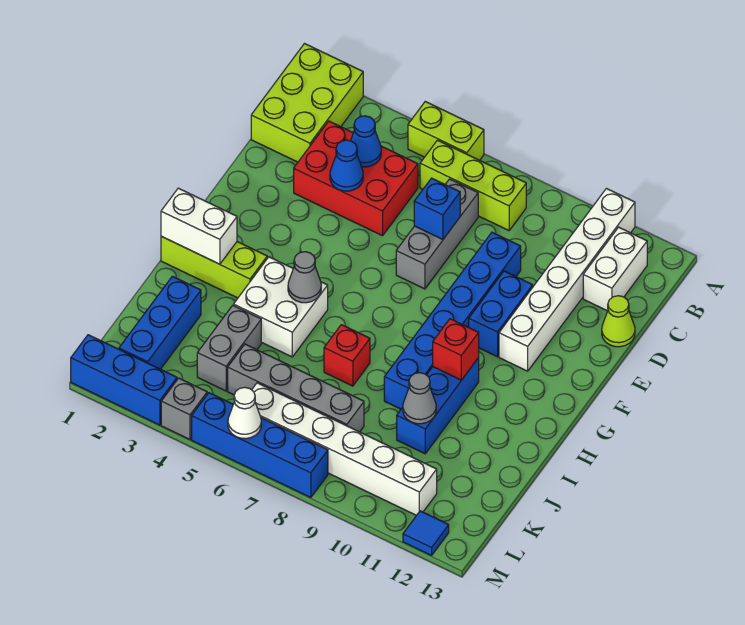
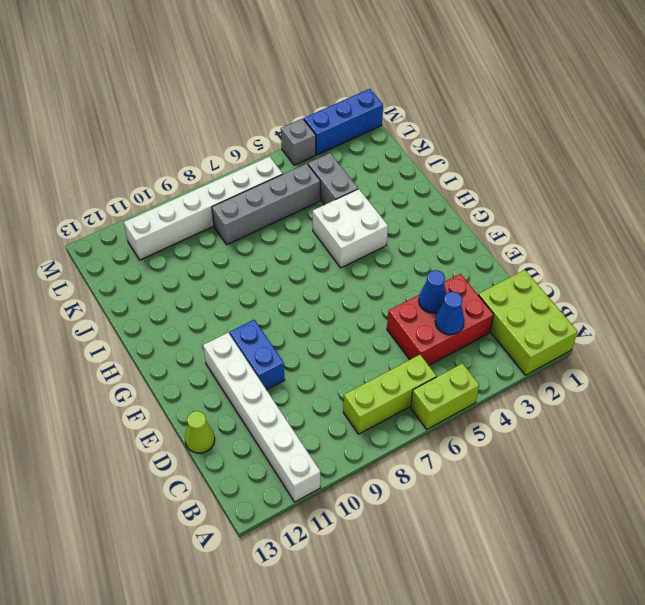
none -> white brick B12:C12 level 1
none -> grey brick C7:E7 level 1
none -> blue brick D9:I9 level 1
none -> lime brick H1:H3 level 1

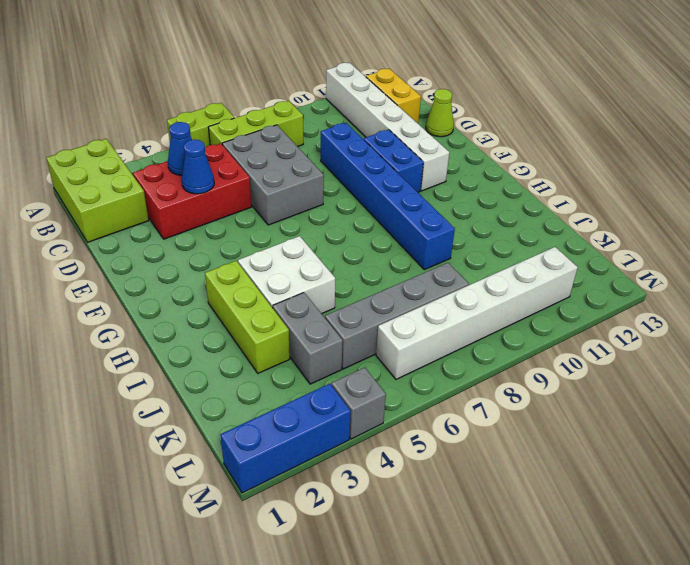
yellow brick B12:C12 level 1 -> white brick B12:C12 level 1
grey brick C6:E7 level 1 -> grey brick C7:E7 level 1
lime brick H3:J3 level 1 -> lime brick H1:H3 level 1
none -> blue brick H10:J10 level 1
none -> red brick I7 level 1
none -> blue brick J2:L2 level 1
none -> blue brick M5:M8 level 1

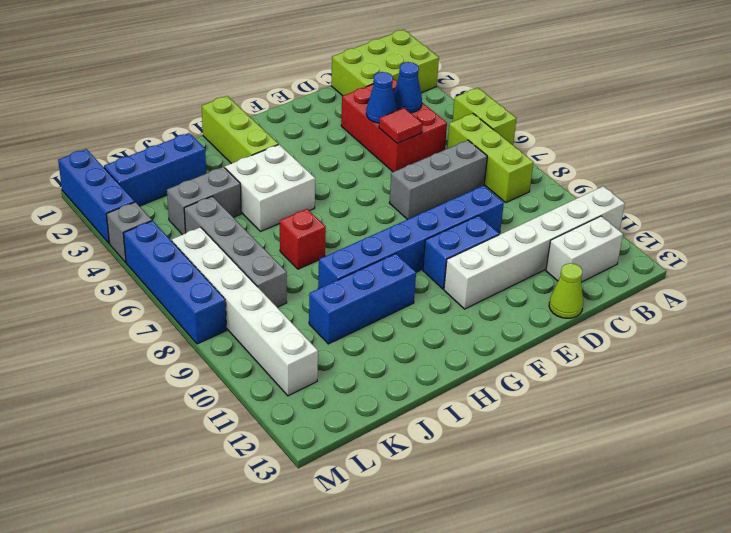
red tile D5 level 2 -> none
none -> blue tile M12 level 1
none -> blue brick D7 level 2
none -> white brick H1:H2 level 2
none -> grey cone H5 level 2

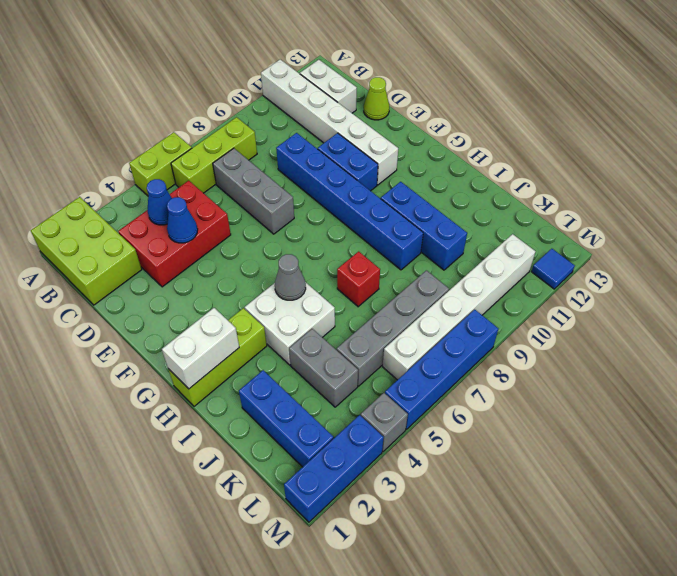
none -> blue brick D7 level 2
none -> red brick H10 level 2
none -> grey cone J10 level 2
none -> white cone M6 level 2

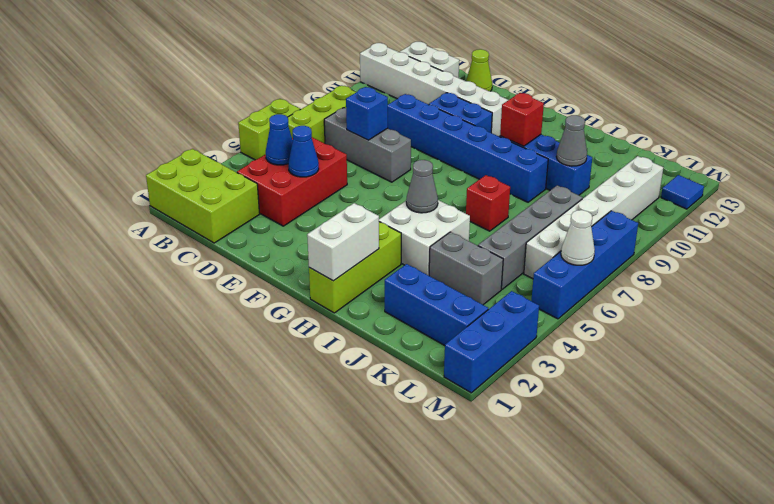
none -> grey brick M4 level 1

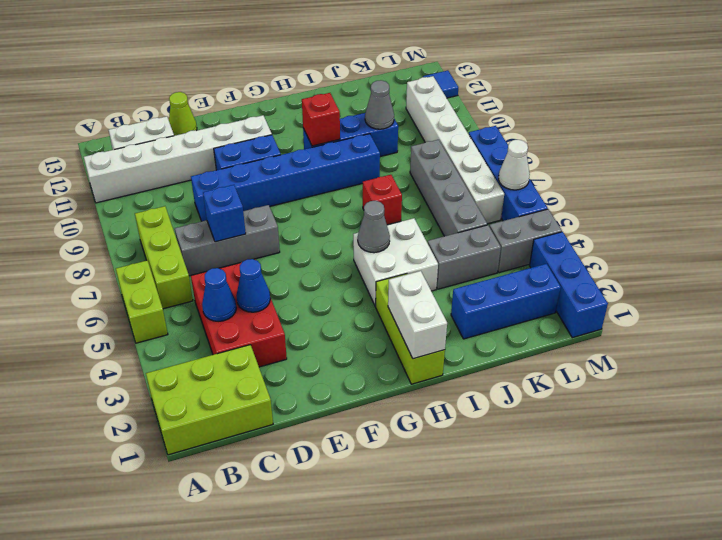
grey brick L4:M4 level 1 -> grey brick M4 level 1

